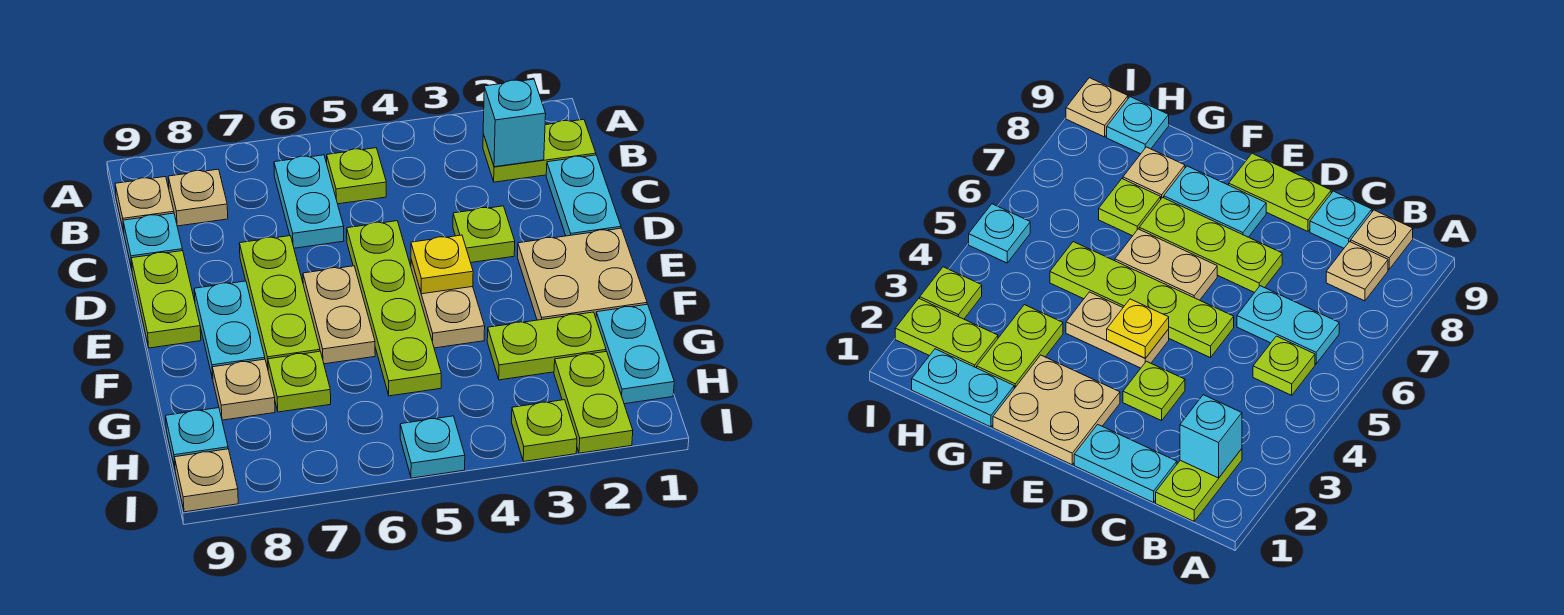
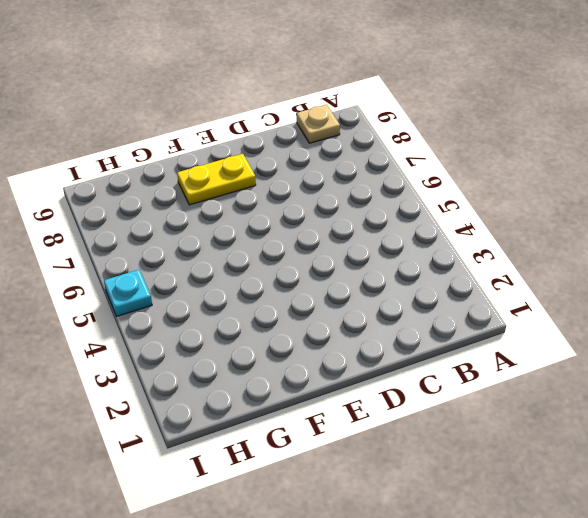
yellow plate E8:F8 level 1 -> cyan plate E8:F8 level 1
none -> lime plate B1:B2 level 1
none -> lime plate B5 level 1
none -> cyan plate B6:C6 level 1

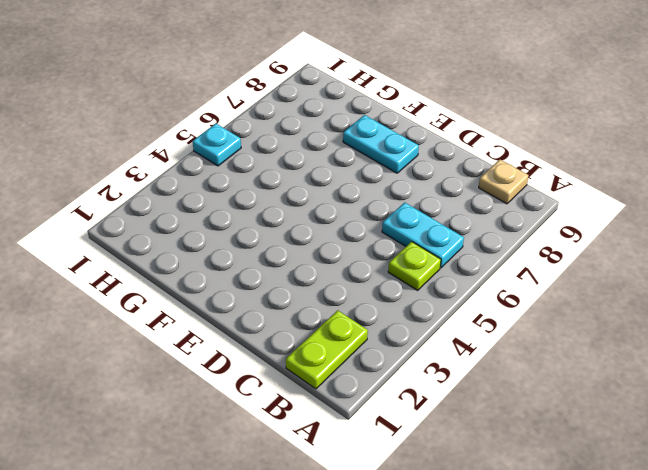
none -> tan plate B8 level 1
none -> cyan plate C1:D1 level 1
none -> cyan plate C9 level 1

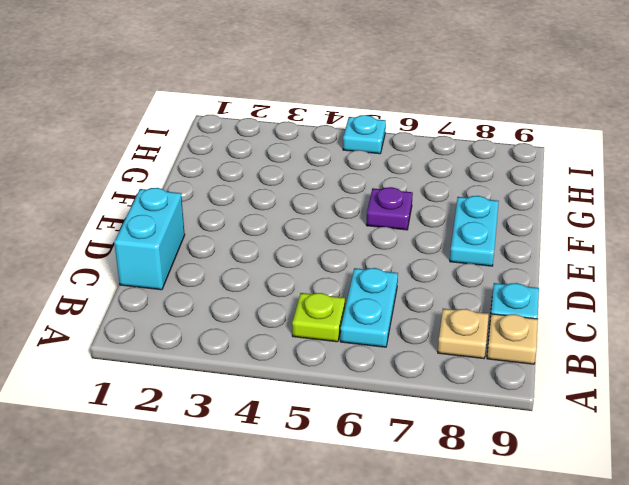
cyan brick C1:D1 level 1 -> cyan plate C1:D1 level 1
purple plate F6 level 1 -> tan plate E6:F6 level 1
none -> lime plate B1:B2 level 1
none -> lime plate D3 level 1
none -> lime plate D5:G5 level 1

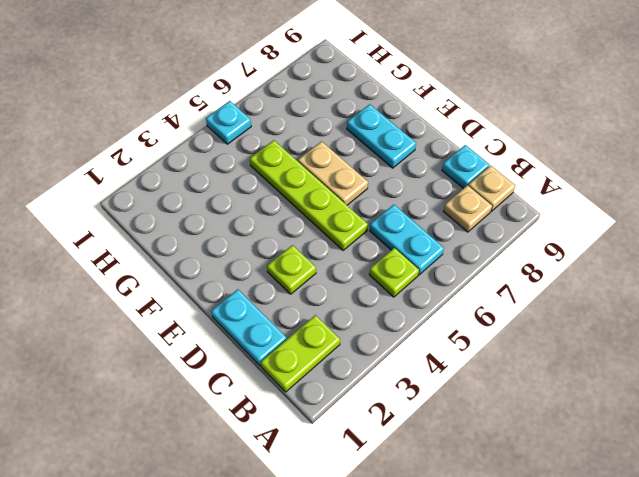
none -> lime plate D7:F7 level 1
none -> lime plate D9:E9 level 1
none -> tan plate E1:F2 level 1

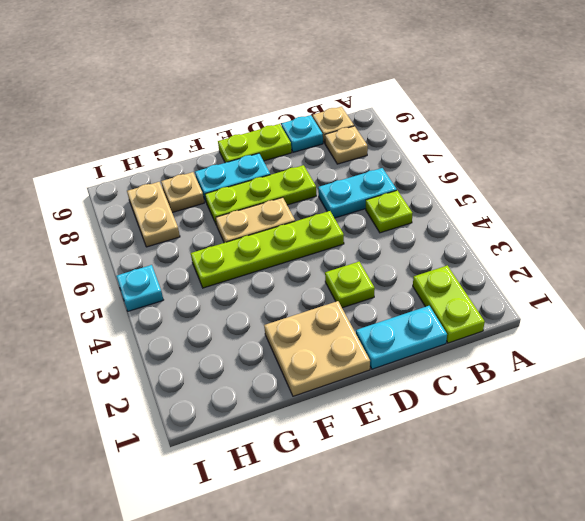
tan plate H7:H8 level 1 -> tan plate E4:F4 level 1
none -> cyan plate G1:H1 level 1
none -> lime plate G2:G3 level 1
none -> lime plate G7 level 1

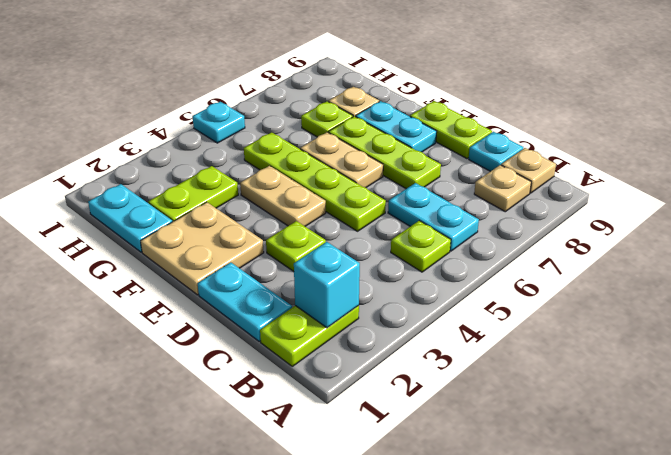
none -> lime plate H2:I2 level 1
none -> cyan plate H9 level 1
none -> lime plate I3 level 1

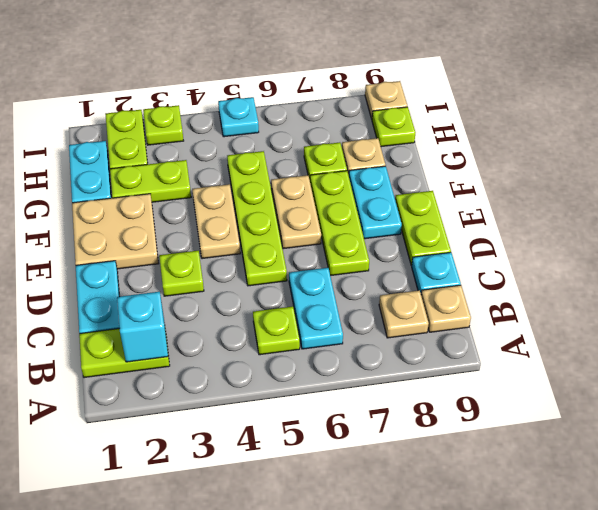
lime plate H9 level 1 -> cyan plate H9 level 1
none -> yellow plate E4 level 2

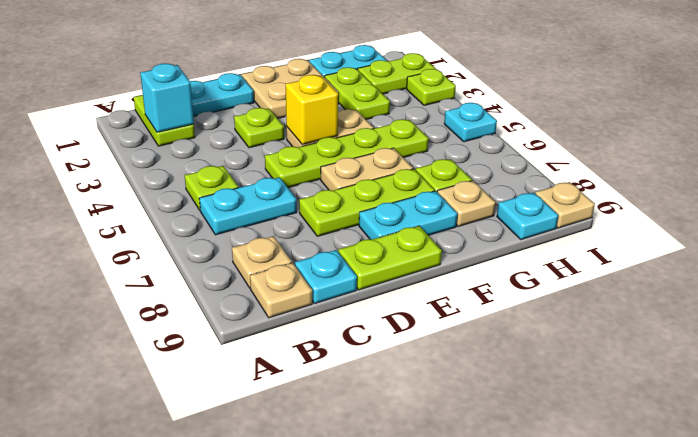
yellow brick E4 level 2 -> yellow plate E4 level 2

